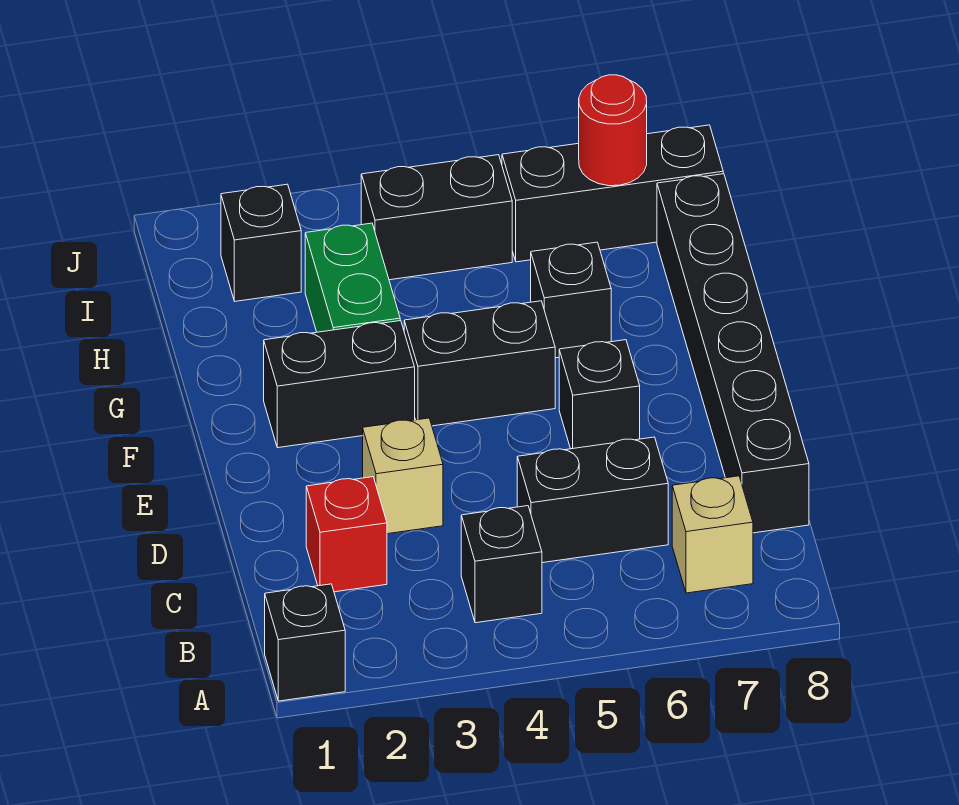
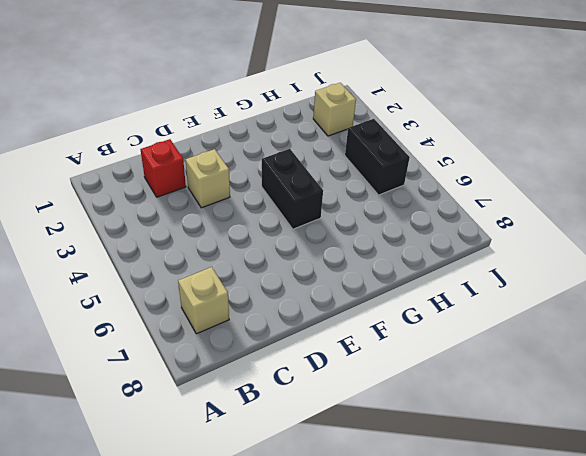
tan brick I2 level 1 -> black brick I2 level 1
none -> black brick A1 level 1
none -> black brick B4 level 1
none -> black brick C5:C6 level 1

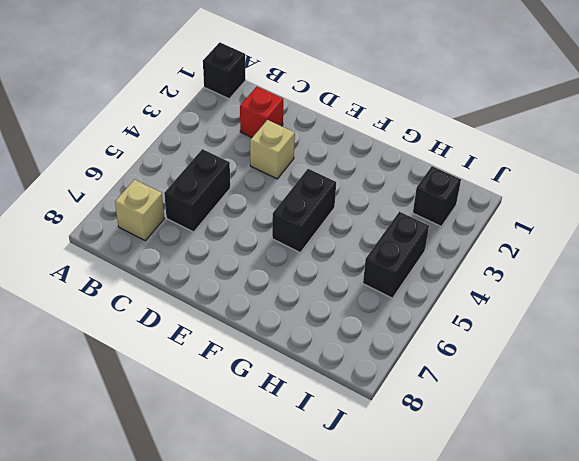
none -> black brick B4 level 1
none -> black brick C8:H8 level 1
none -> black brick E6 level 1

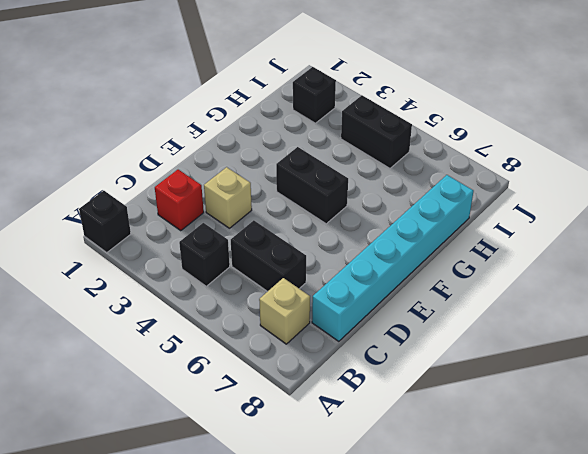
cyan brick C8:H8 level 1 -> black brick C8:H8 level 1
none -> black brick E6 level 1
none -> black brick F2:F3 level 1
none -> green brick G3:H3 level 1

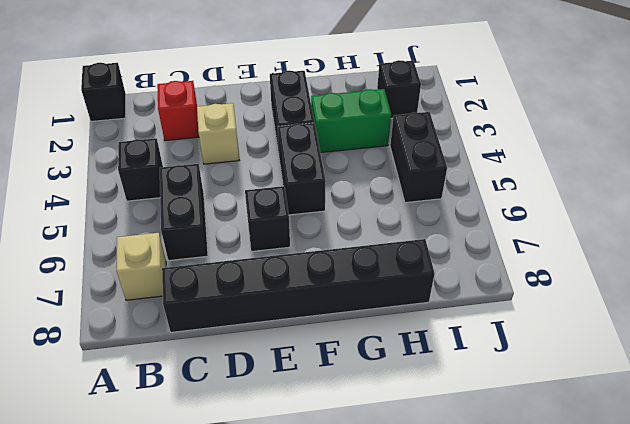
none -> black brick G6 level 1
none -> black brick I6:I8 level 1
none -> red round brick I7 level 2

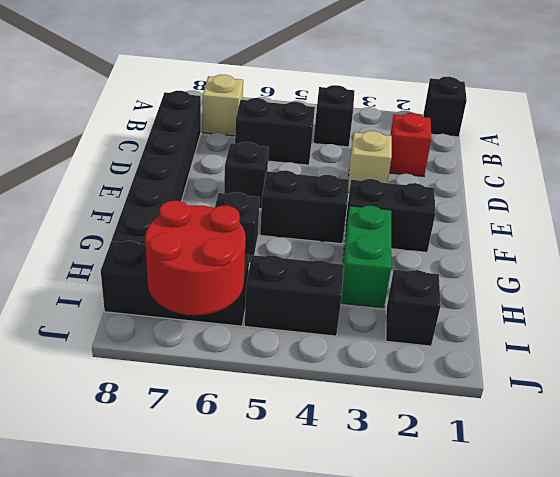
red round brick I6:J7 level 2 -> red round brick I7 level 2

